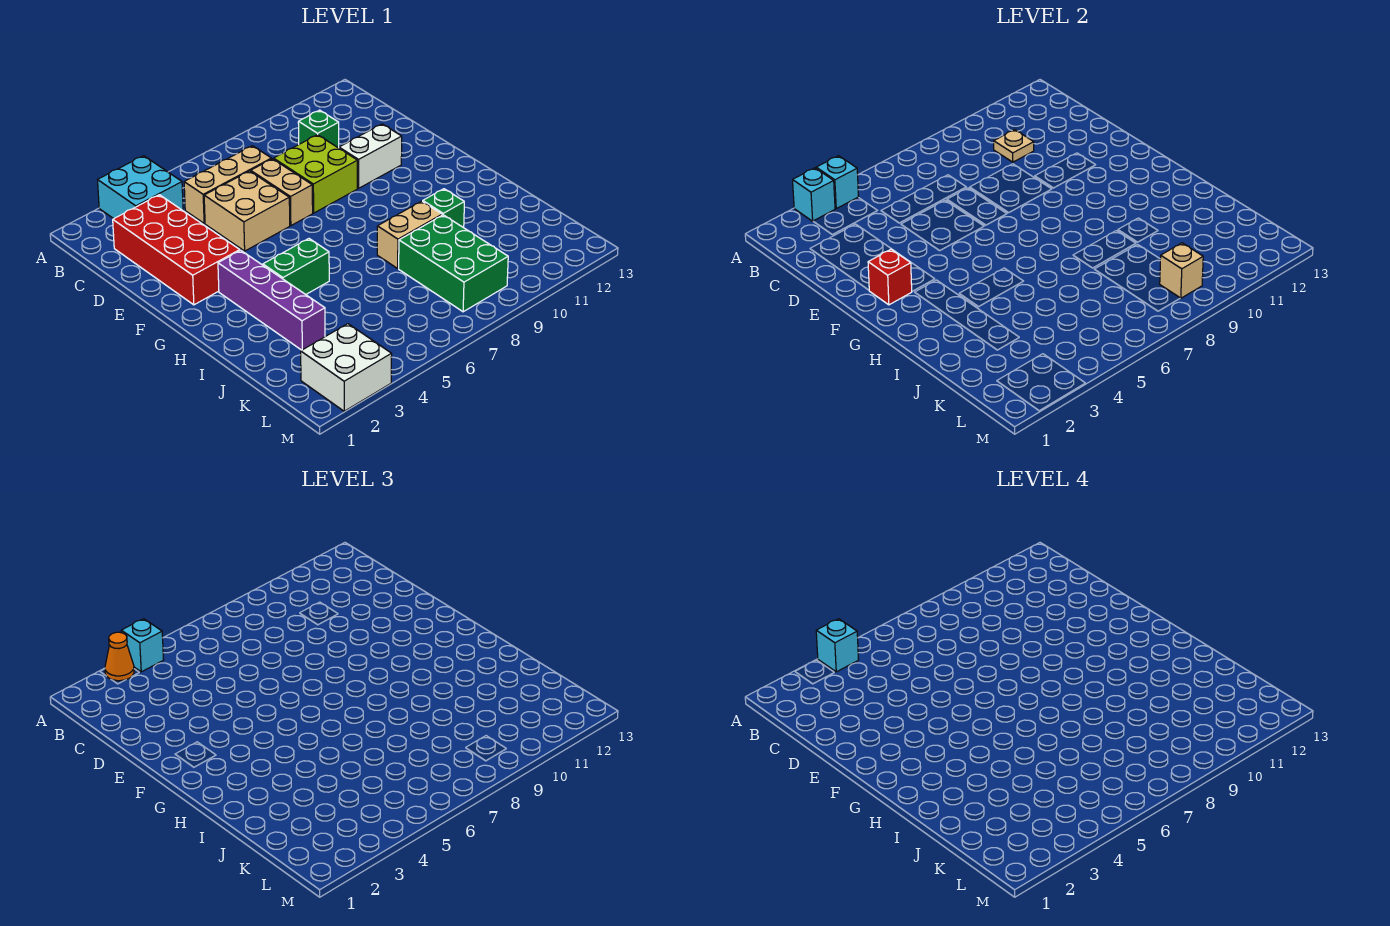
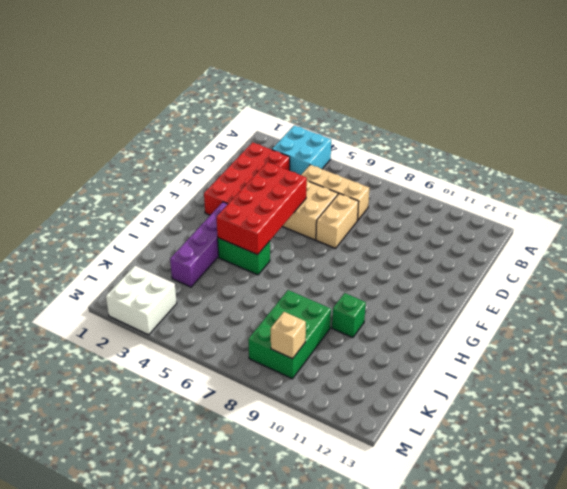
red brick E4:H5 level 2 -> none
none -> green brick C10 level 1
none -> lime brick D8:E9 level 1
none -> white brick E10:E11 level 1

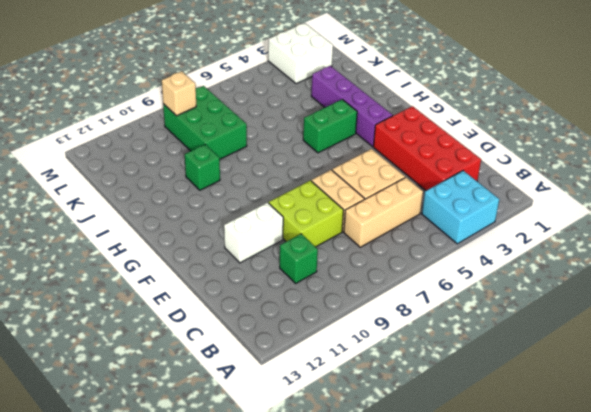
none -> tan brick I8:I9 level 1
none -> cyan brick A3 level 2
none -> cyan brick A4 level 2

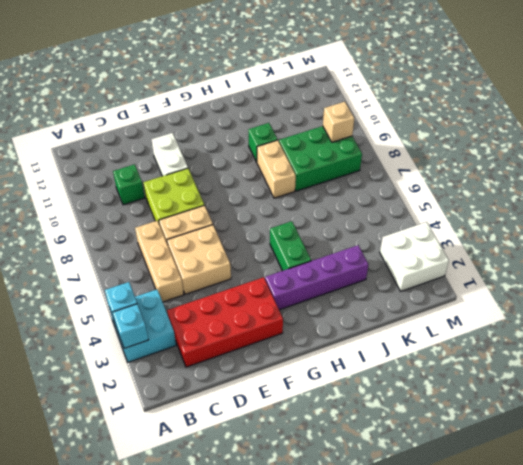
none -> tan plate C10 level 2
none -> red brick F2 level 2
none -> orange cone A3 level 3

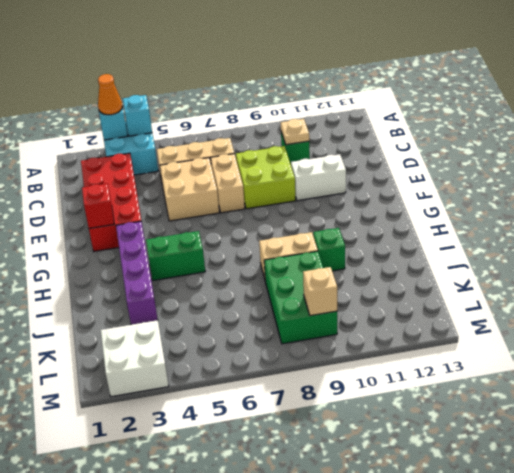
none -> cyan brick A4 level 3
none -> cyan brick A4 level 4

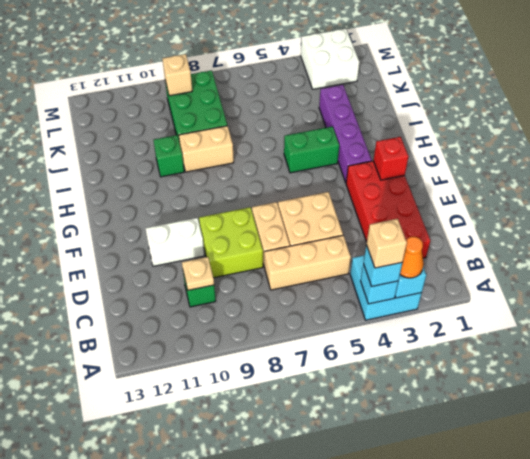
tan brick A4 level 4 -> cyan brick A4 level 4

